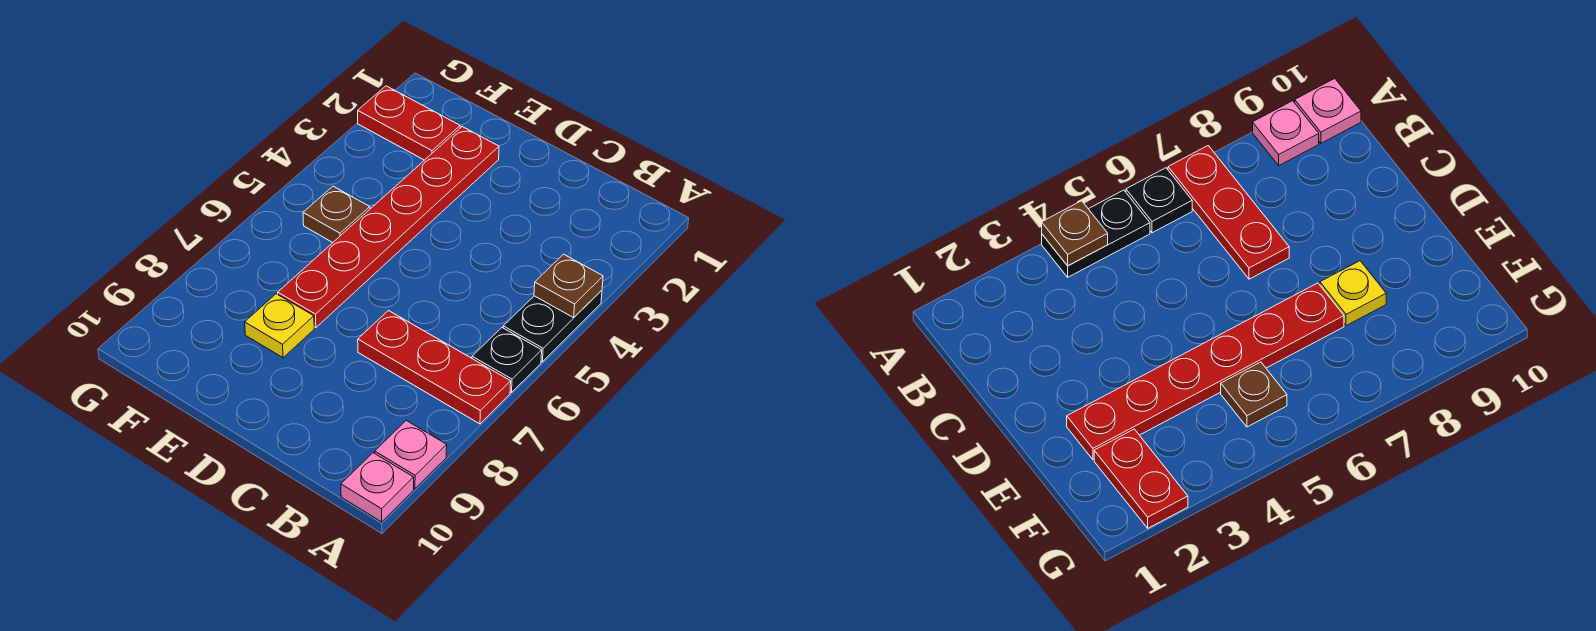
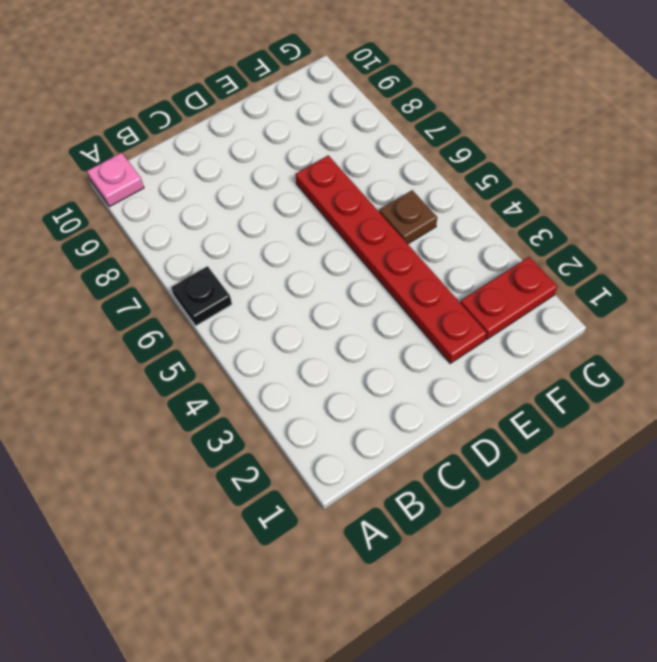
none -> black plate A4:A5 level 1
none -> red plate A7:C7 level 1

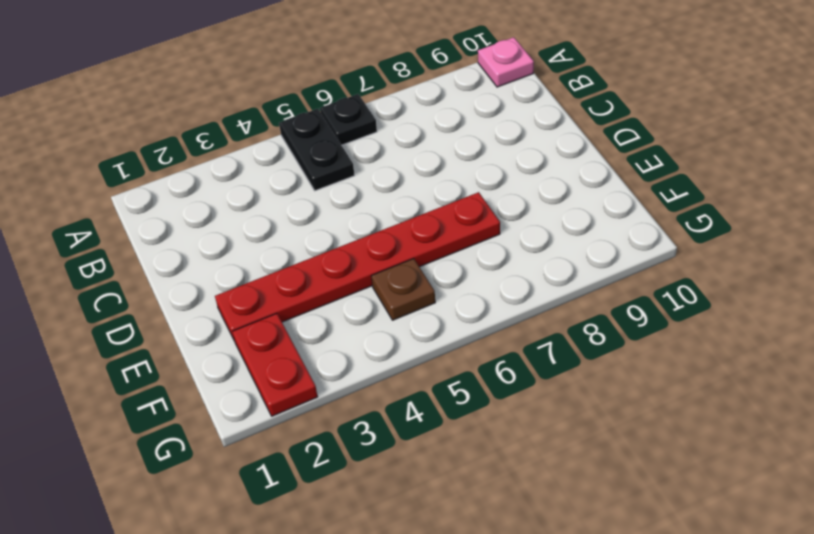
black plate A5:B5 level 1 -> black plate A4:A5 level 1
none -> red plate A7:C7 level 1
none -> pink plate A9 level 1

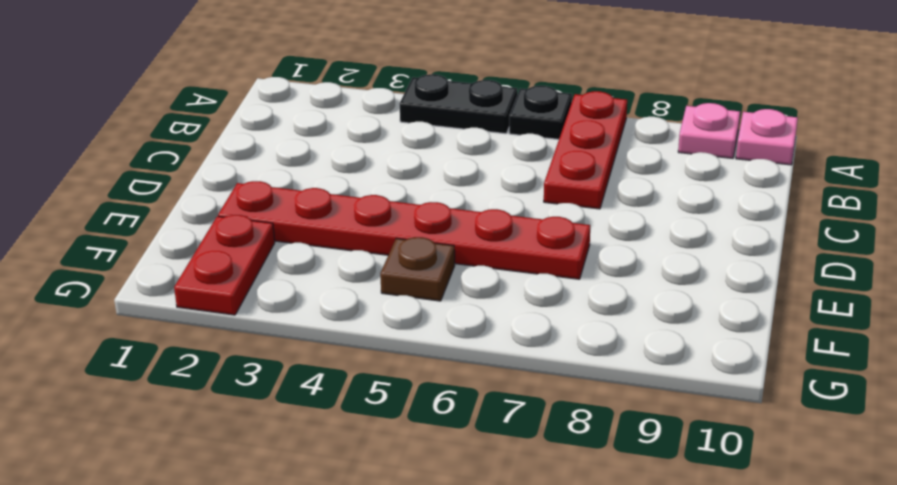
none -> yellow plate E8 level 1
none -> brown plate A4 level 2

